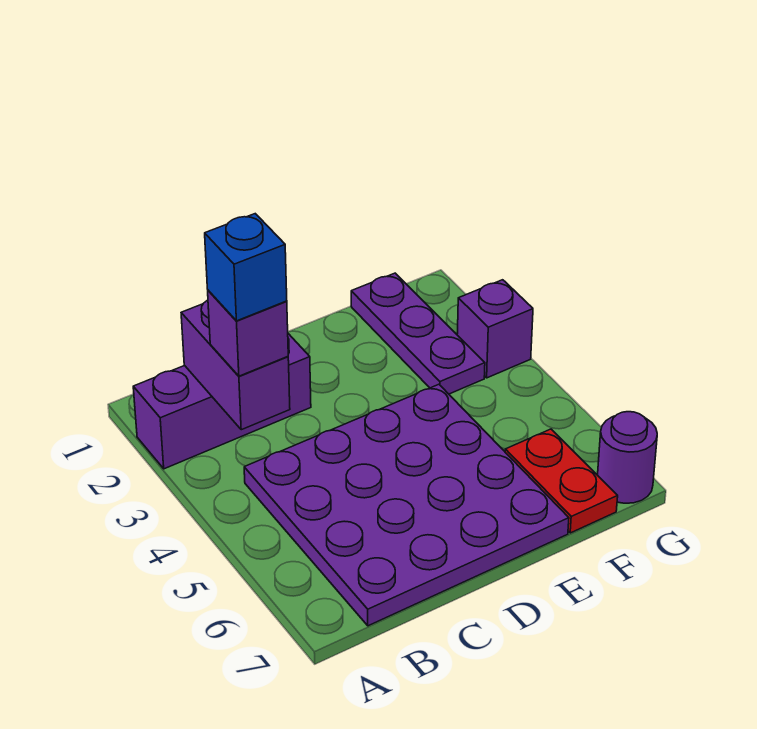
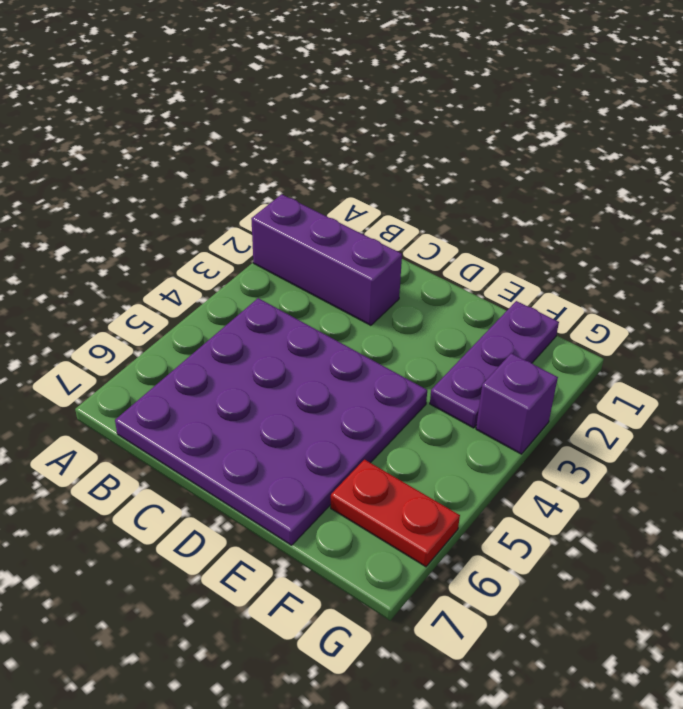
red plate F6:G6 level 1 -> red plate F6:F7 level 1
none -> purple round brick G7 level 1
none -> purple brick B2:B3 level 2

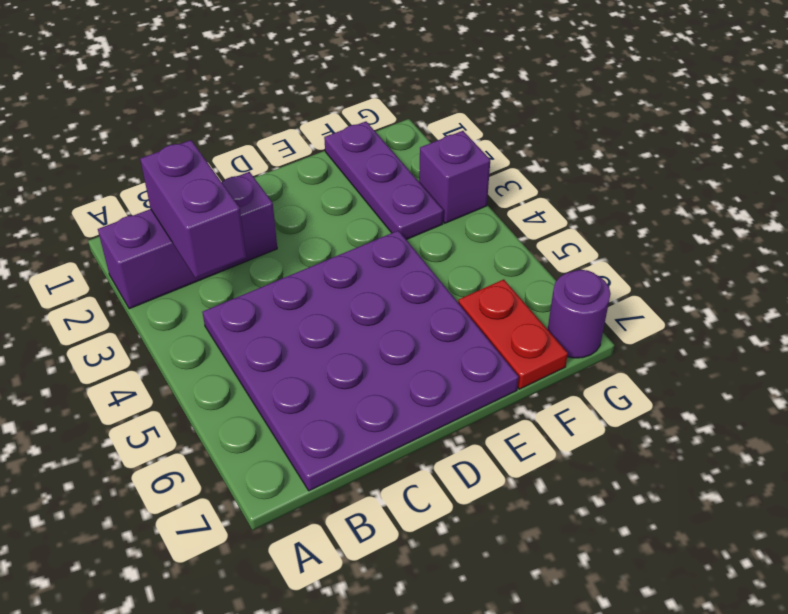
none -> purple brick B3 level 3
none -> blue brick B3 level 4

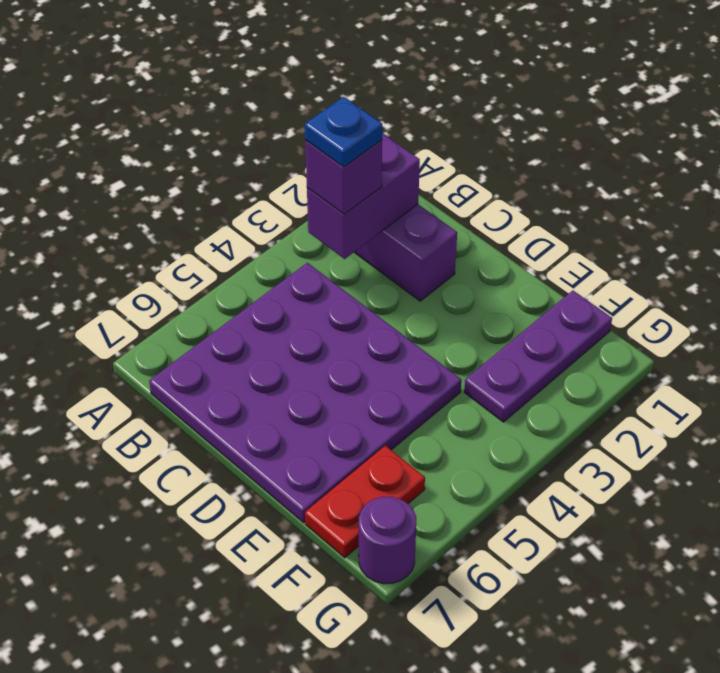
blue plate B3 level 4 -> blue brick B3 level 4
none -> purple brick G3 level 1

